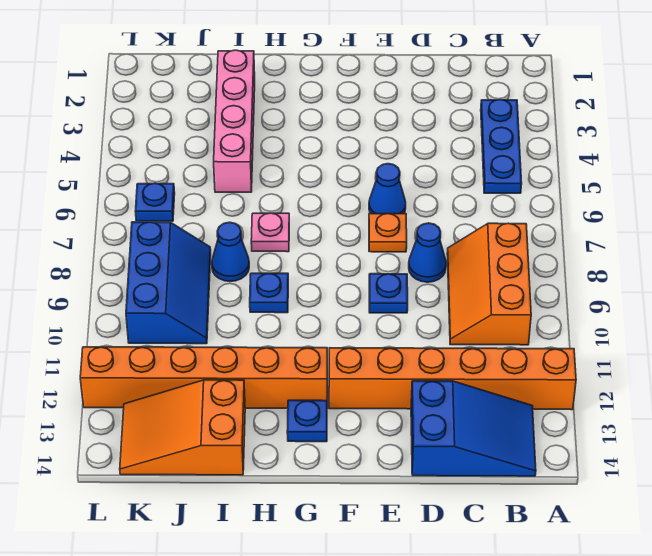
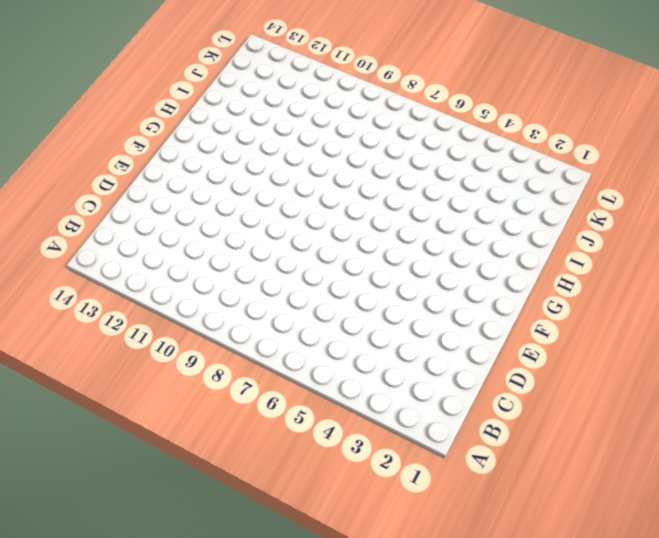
none -> orange brick A12:F12 level 1
none -> blue plate B3:B5 level 1
none -> orange slope B8:C10 level 1 top B

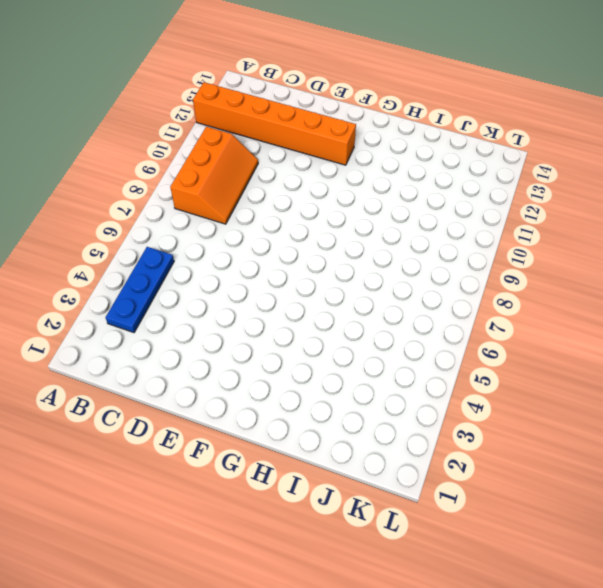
none -> blue slope B13:D14 level 1 top D
none -> blue cone D8 level 1
none -> blue cone E6 level 1

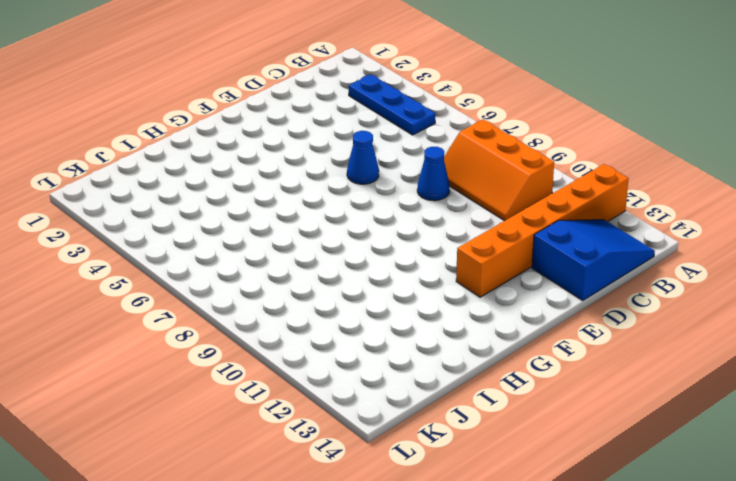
none -> orange plate E7 level 1
none -> blue plate E9 level 1
none -> orange brick G12:L12 level 1

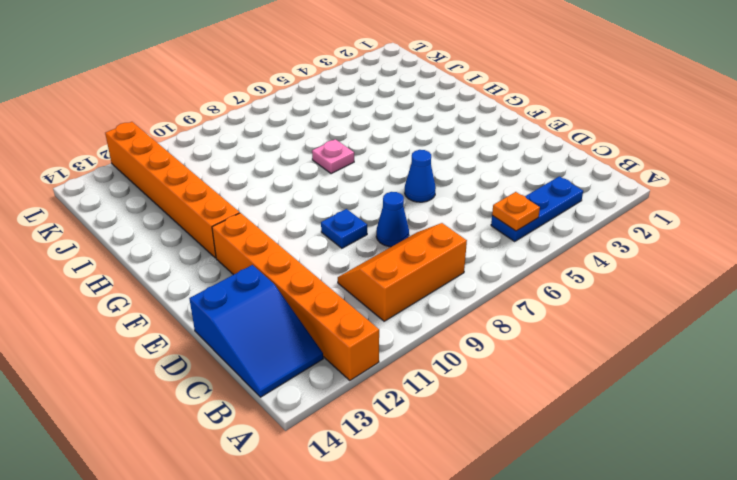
orange plate B5 level 2 -> orange plate E7 level 1
none -> blue plate G13 level 1
none -> blue plate H9 level 1
none -> pink brick I2:I5 level 1

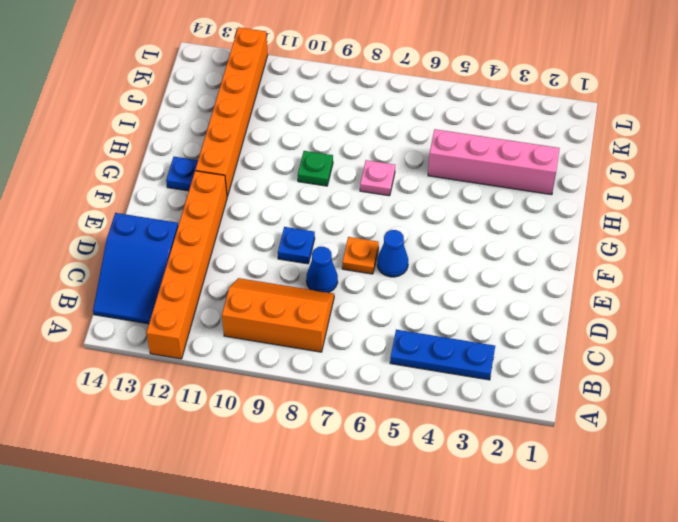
green plate H9 level 1 -> blue plate H9 level 1
none -> blue cone I8 level 1
none -> orange slope I13:K14 level 1 top I
none -> blue slope J8:K10 level 1 top K

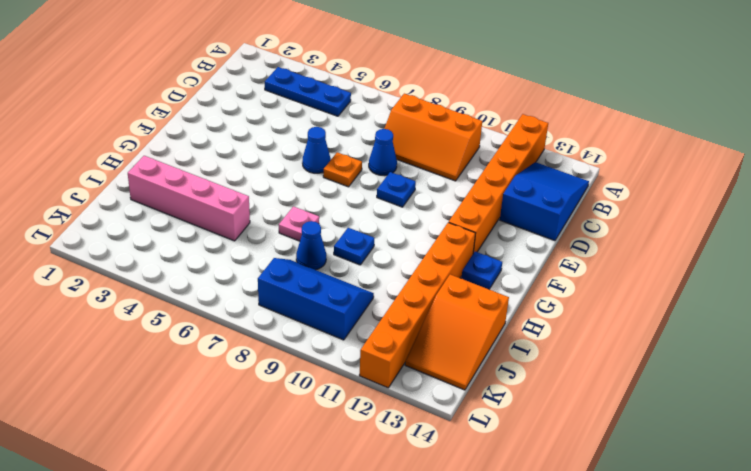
none -> blue plate K6 level 1

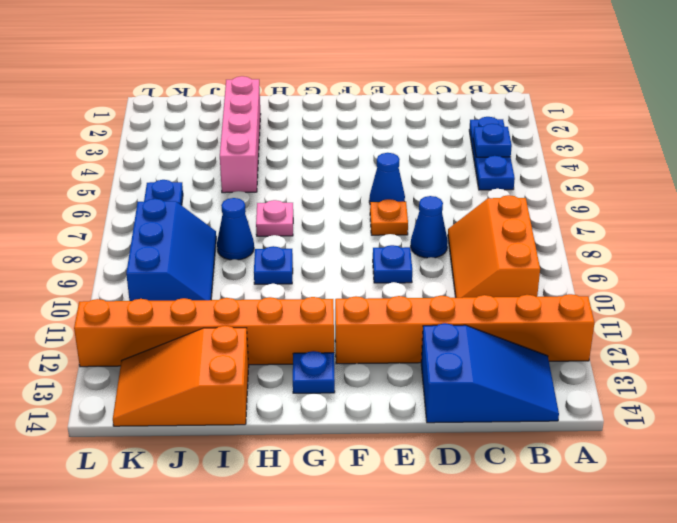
blue plate B4 level 2 -> none

